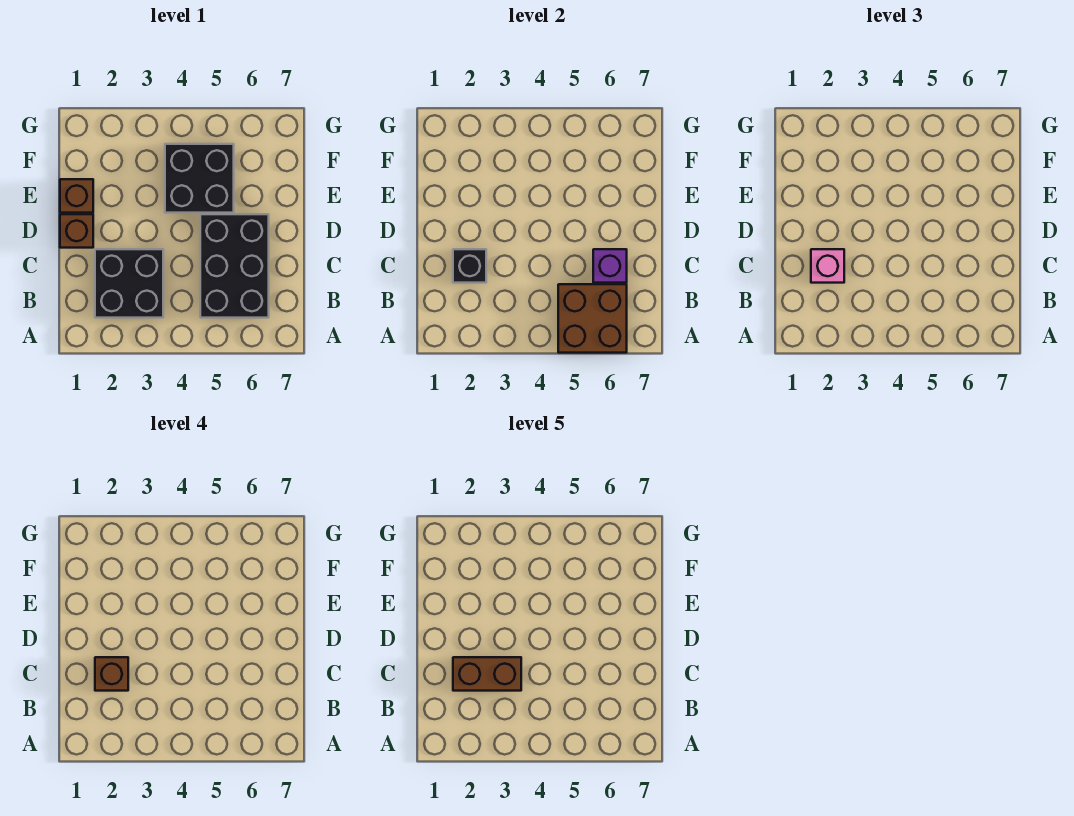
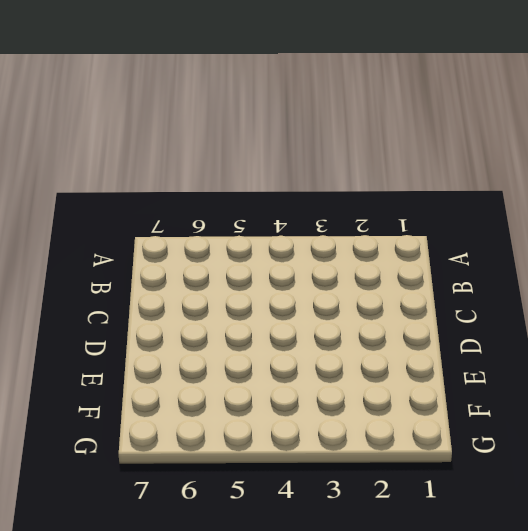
none -> black brick B2:C3 level 1
none -> black brick B5:D6 level 1

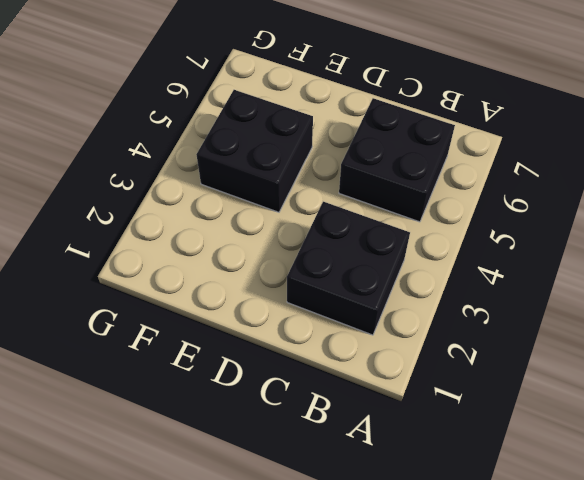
black brick B5:C6 level 1 -> black brick B5:D6 level 1
none -> brown brick D1 level 1
none -> brown brick E1 level 1

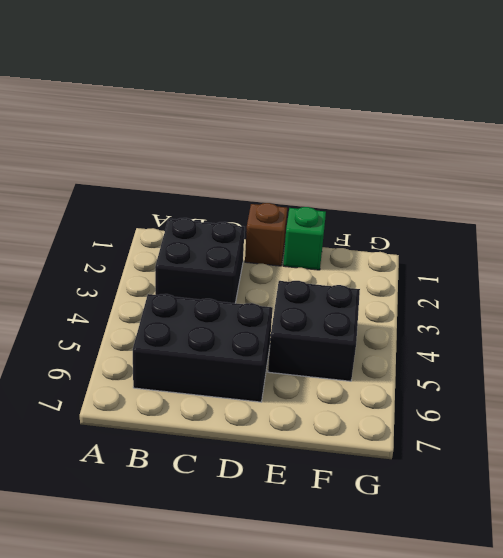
green brick E1 level 1 -> brown brick E1 level 1
none -> brown brick A5:B6 level 2
none -> black brick C2 level 2

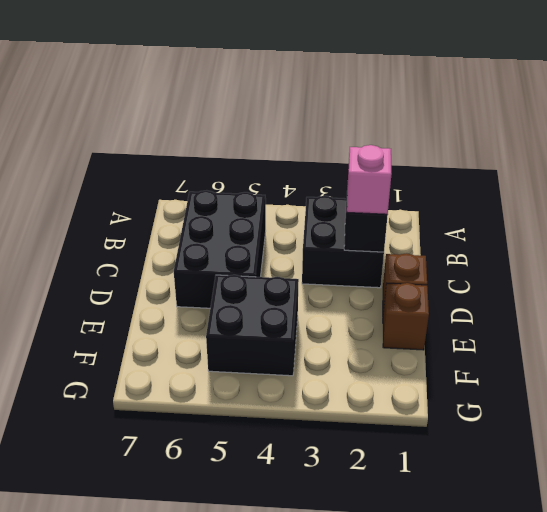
none -> brown brick A5:B6 level 2
none -> purple brick C6 level 2

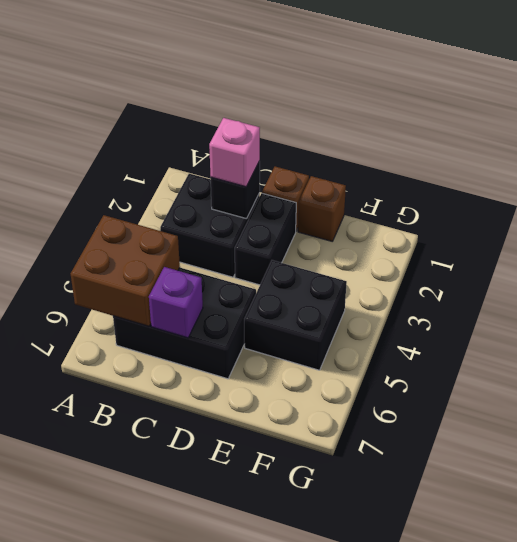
black brick D2:D3 level 1 -> none
none -> brown brick C2 level 4
none -> brown brick C2:C3 level 5

